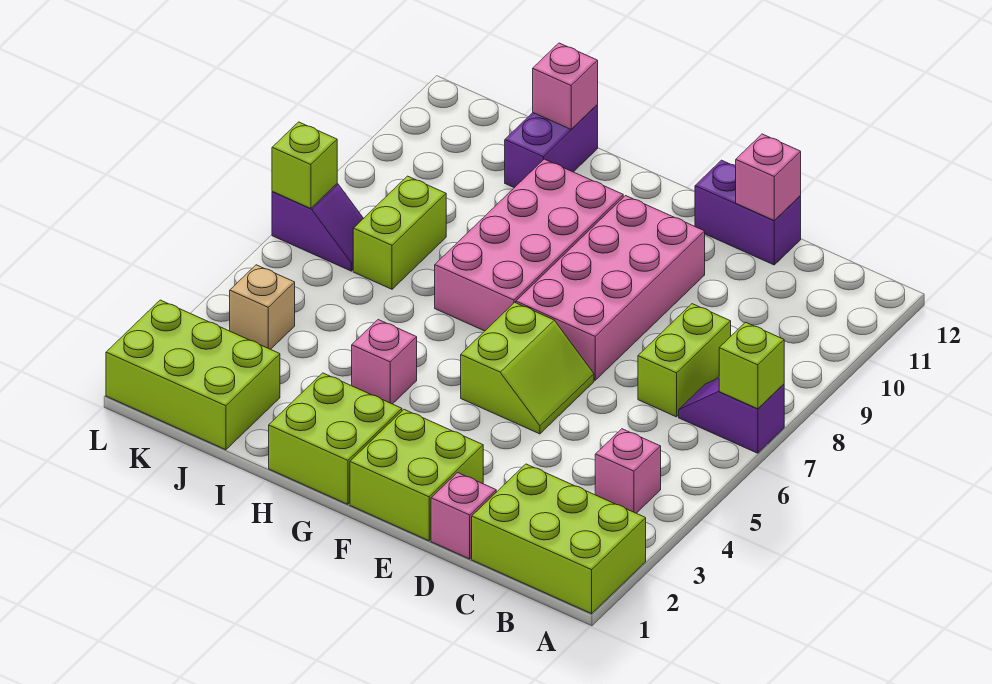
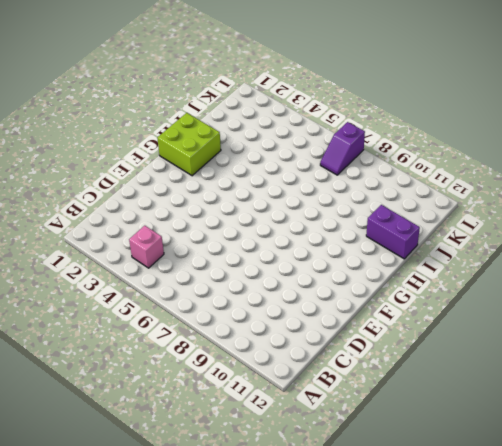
none -> lime brick A1:C2 level 1
none -> purple slope A7:B7 level 1 top A
none -> lime brick C7:C8 level 1

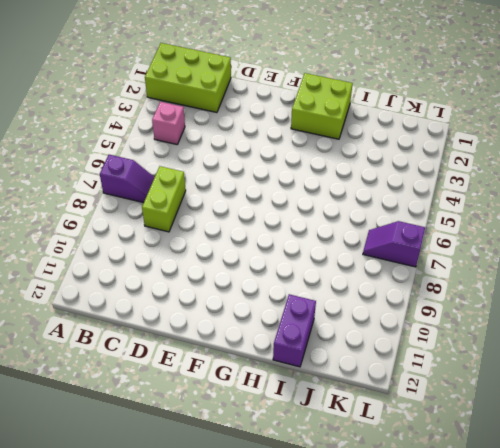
none -> pink brick D1 level 1
none -> purple brick D12:E12 level 1
none -> lime brick E1:F2 level 1

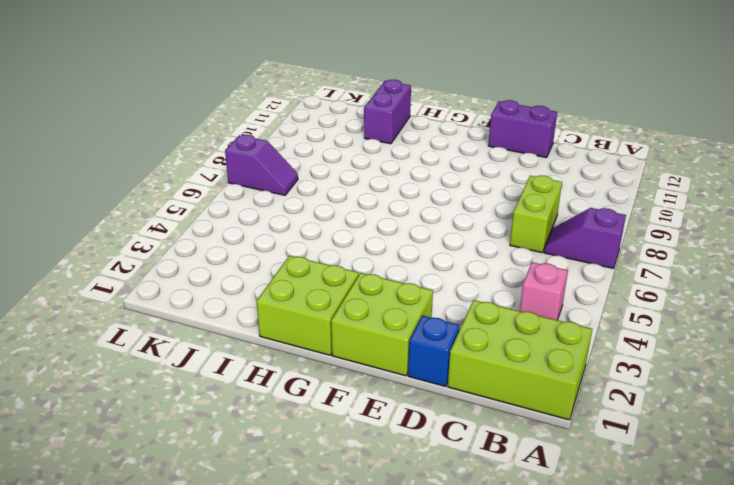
blue brick D1 level 1 -> pink brick D1 level 1
none -> lime slope E5:F6 level 1 top F
none -> pink brick E7:F10 level 1
none -> pink brick G7:H10 level 1

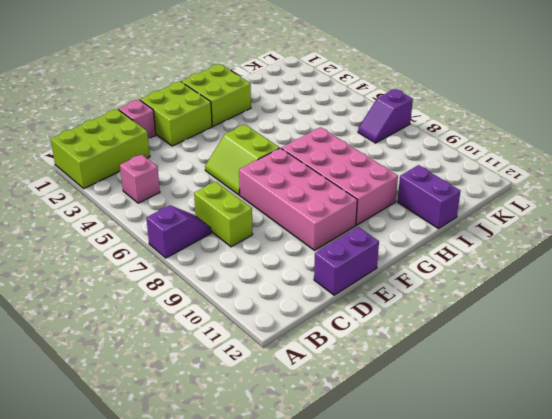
none -> pink brick H4 level 1
none -> lime brick J1:L2 level 1
none -> lime brick J7:J8 level 1

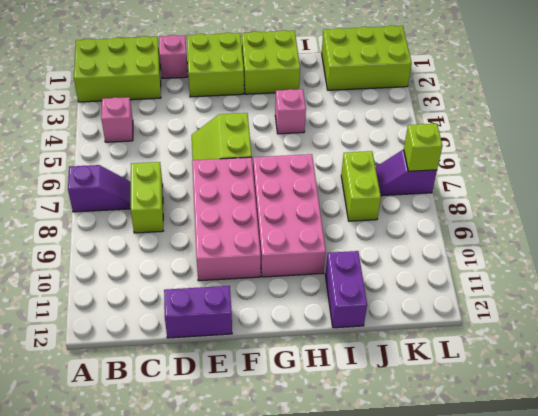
none -> tan brick K4 level 1
none -> lime brick A7 level 2
none -> pink brick D12 level 2

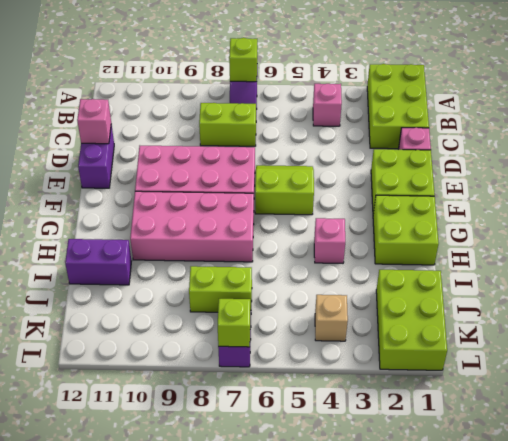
none -> pink brick I12 level 2

